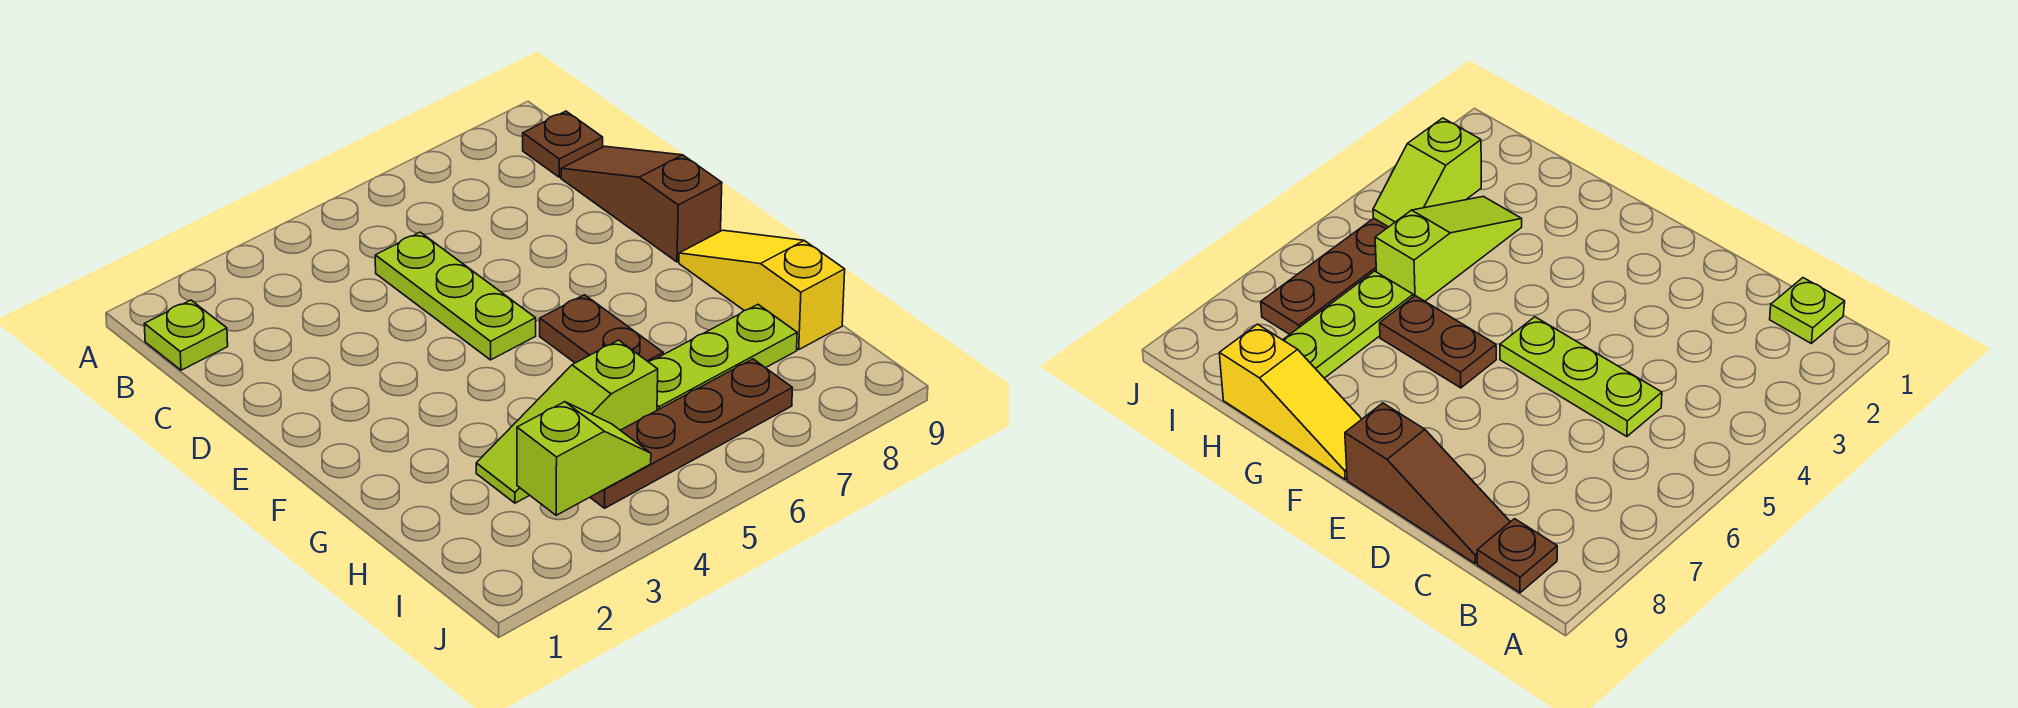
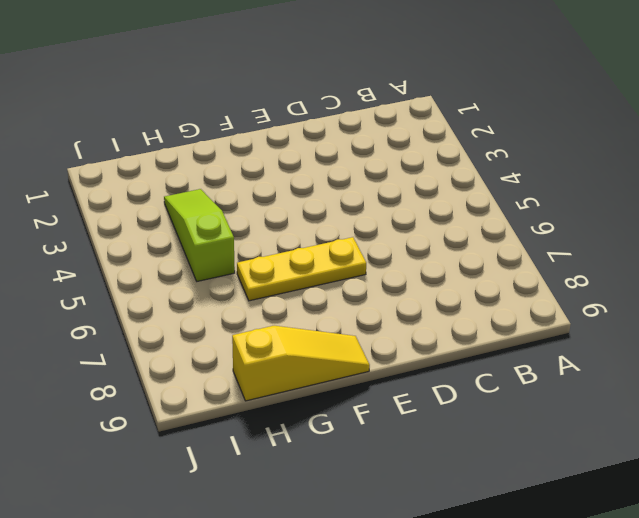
yellow plate E6:G6 level 1 -> brown plate F6:G6 level 1
none -> lime plate B1 level 1
none -> brown plate B9 level 1

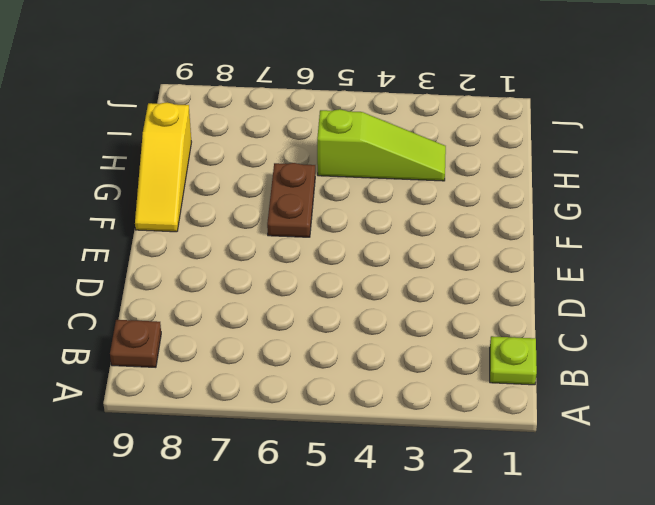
none -> lime plate C5:E5 level 1
none -> brown slope C9:E9 level 1 top E

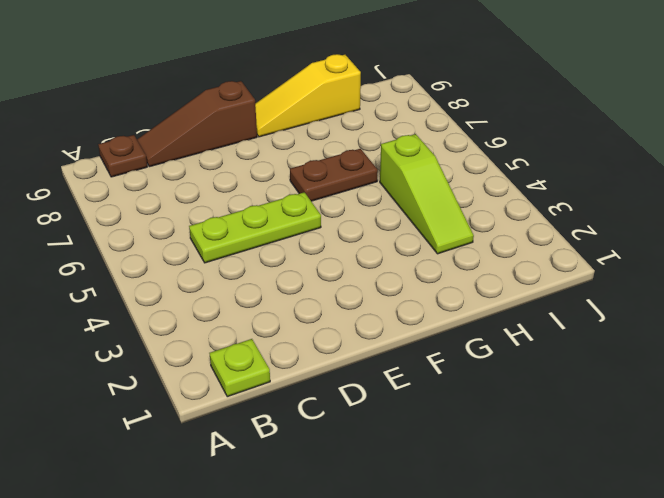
none -> lime plate H6:H8 level 1
none -> brown plate I4:I7 level 1

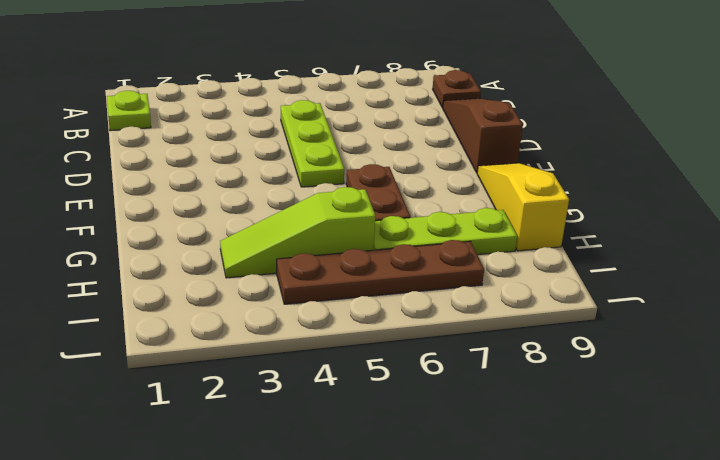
none -> lime slope I3:I4 level 2 top 3

